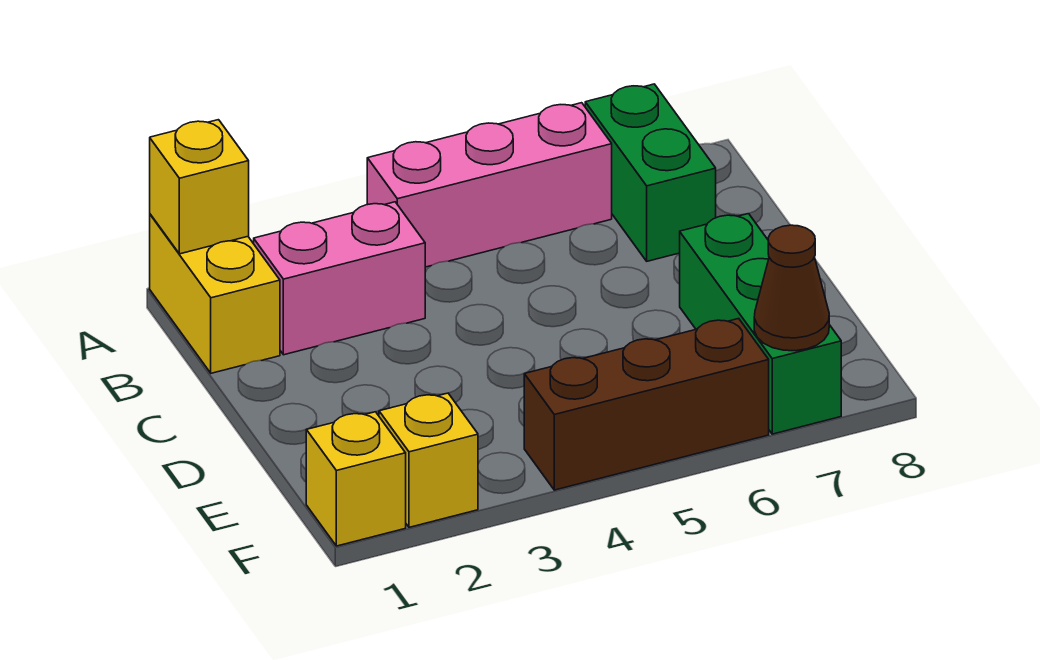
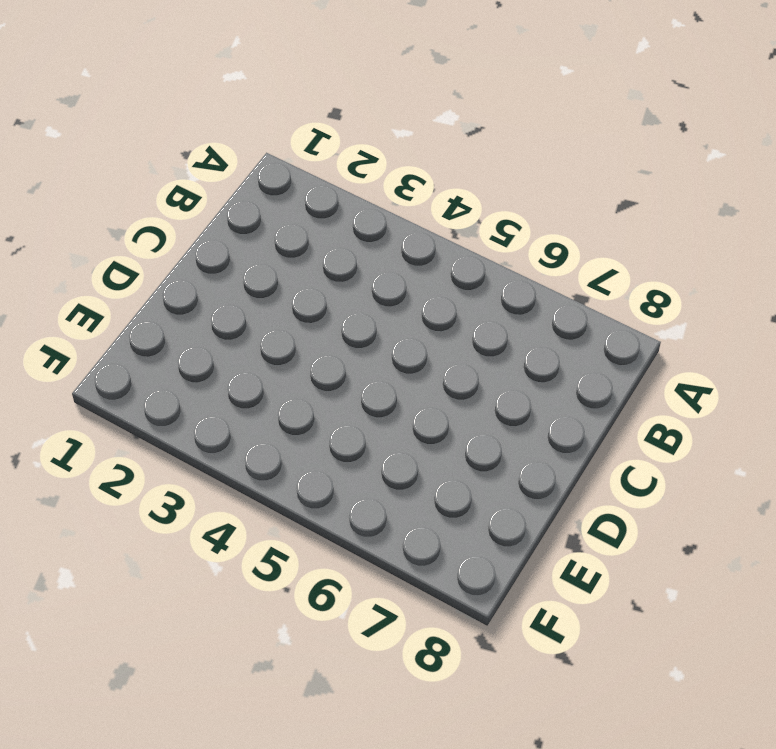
none -> yellow brick A1:B1 level 1
none -> pink brick A4:A6 level 1

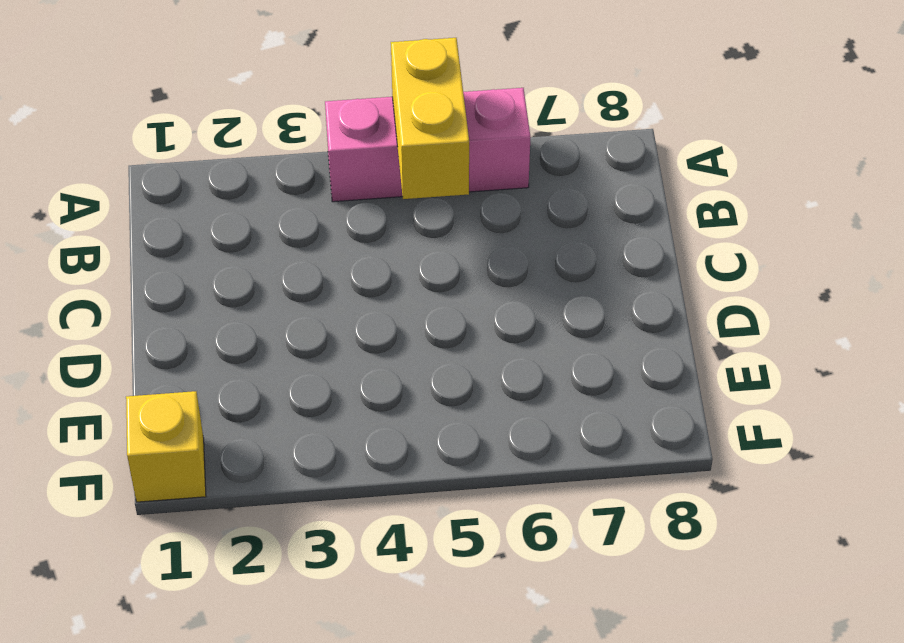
yellow brick A5:B5 level 2 -> yellow brick A1:B1 level 1
none -> green brick A7:B7 level 1
none -> pink brick B2:B3 level 1

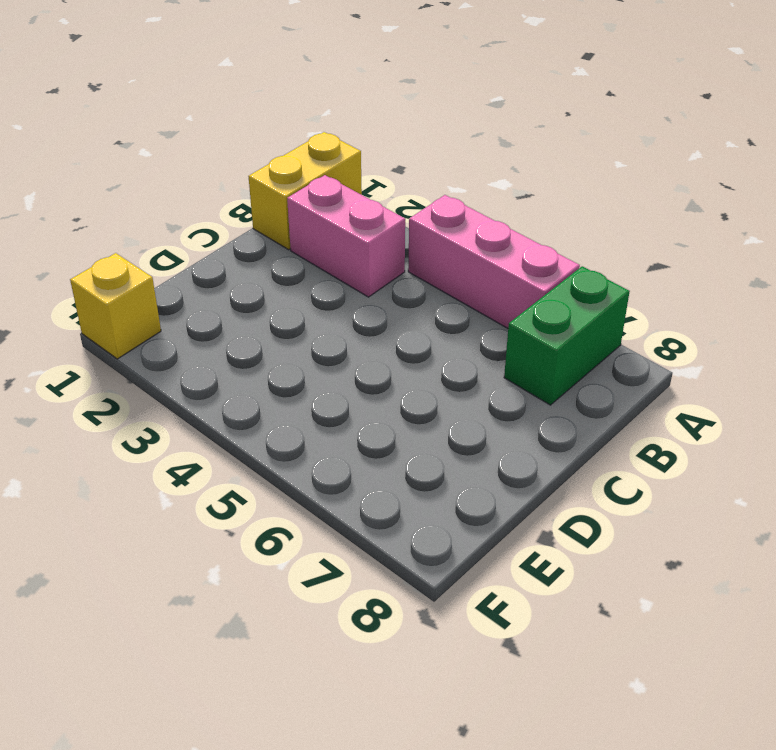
none -> green brick D7:F7 level 1
none -> yellow brick F2 level 1

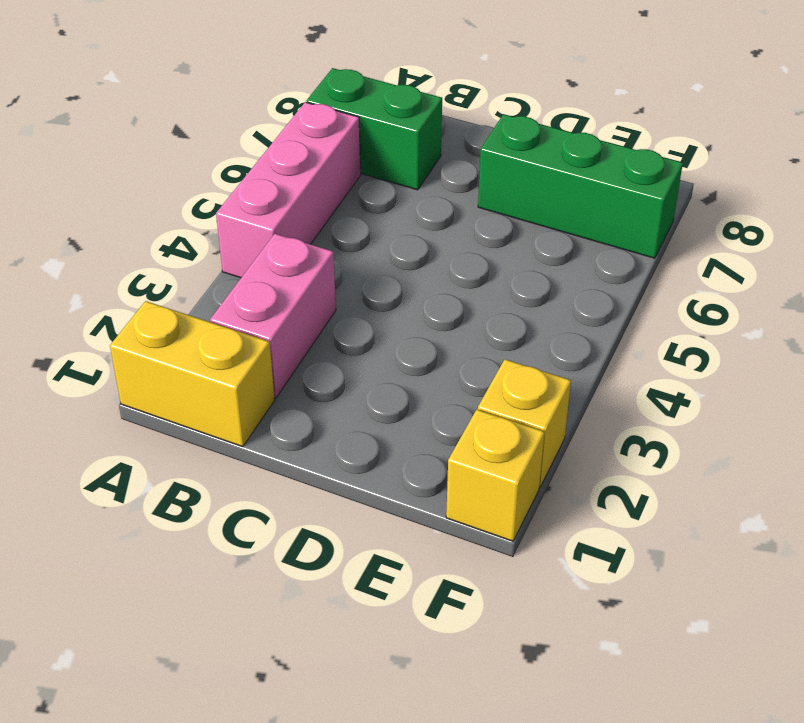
none -> brown brick F4:F6 level 1
none -> yellow brick A1 level 2

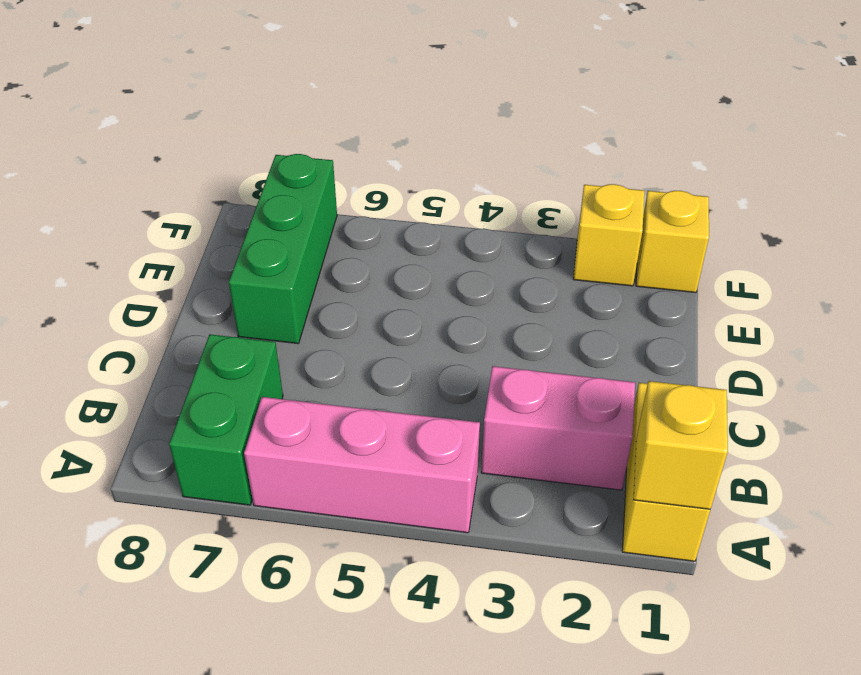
none -> brown brick F4:F6 level 1
none -> brown cone F7 level 2

